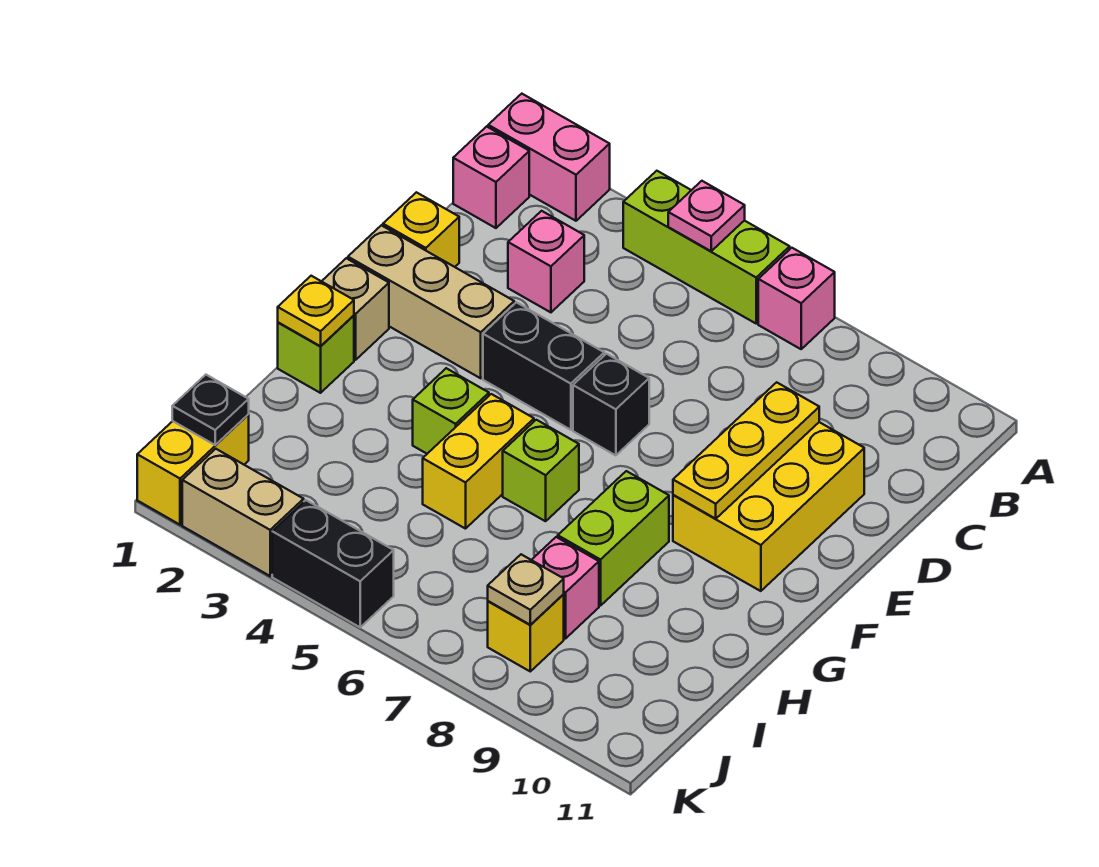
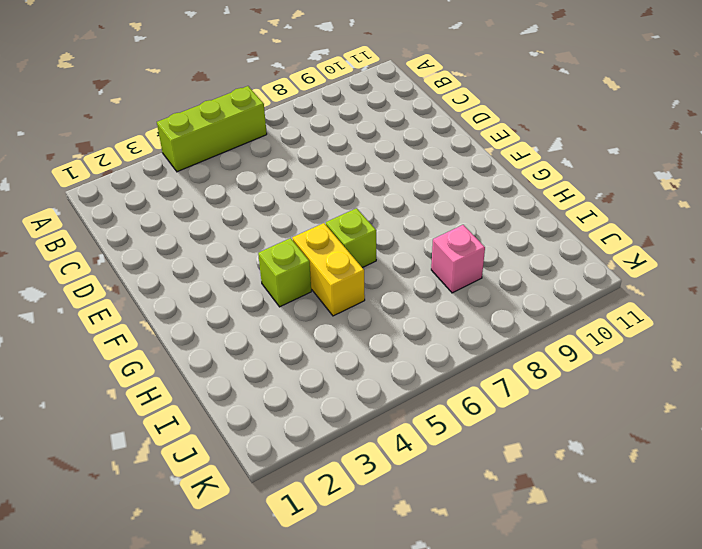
none -> pink brick A1:A2 level 1
none -> pink brick A7 level 1
none -> pink brick B1 level 1

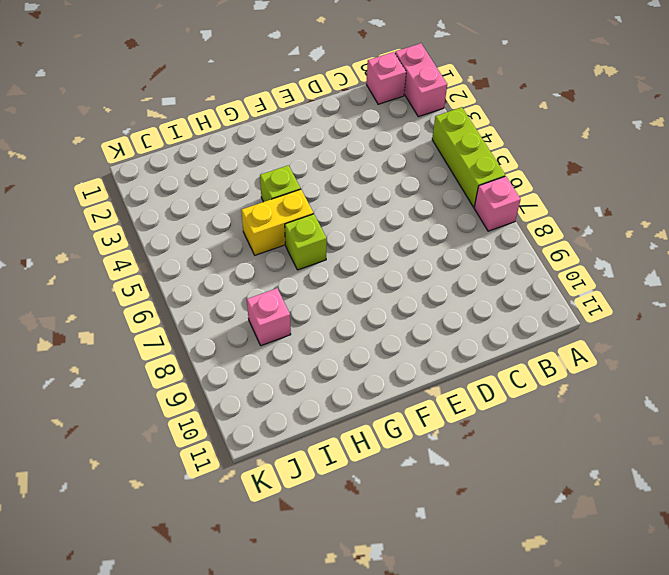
none -> pink brick C3 level 1
none -> yellow brick D1 level 1
none -> yellow brick D9:F10 level 1

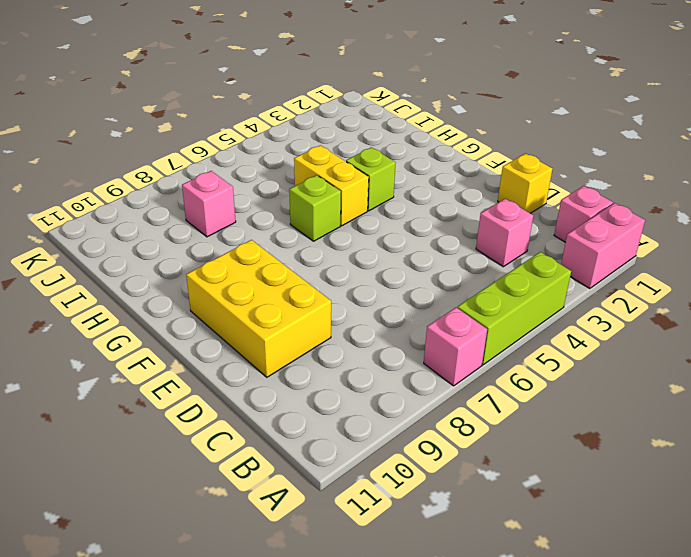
none -> tan brick E1:E3 level 1
none -> black brick E4:E5 level 1
none -> black brick E6 level 1

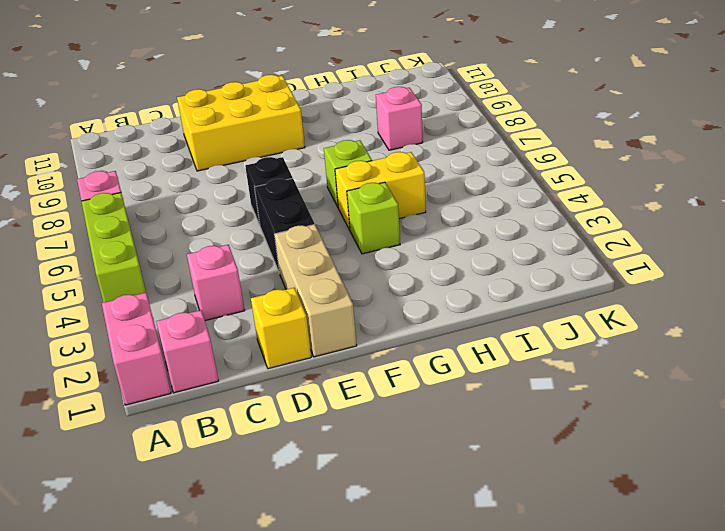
none -> tan brick F1 level 1
none -> lime brick G1 level 1
none -> lime brick G8:H8 level 1

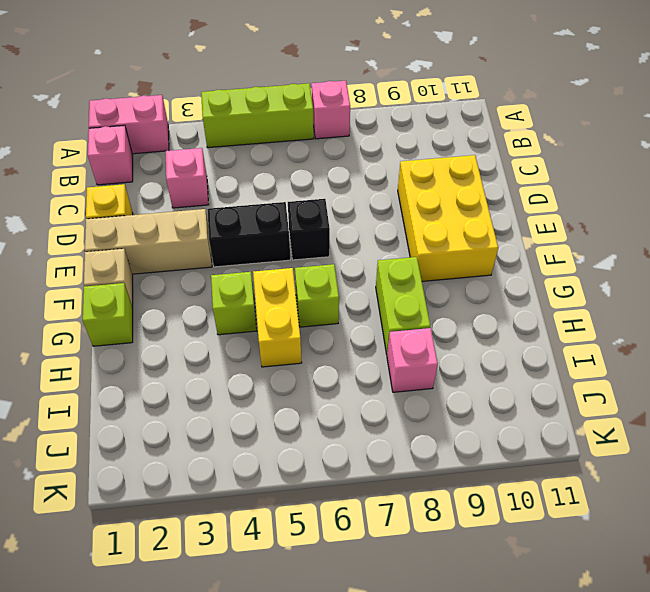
none -> yellow brick J1:K1 level 1
none -> yellow brick J8 level 1
none -> tan brick K2:K3 level 1

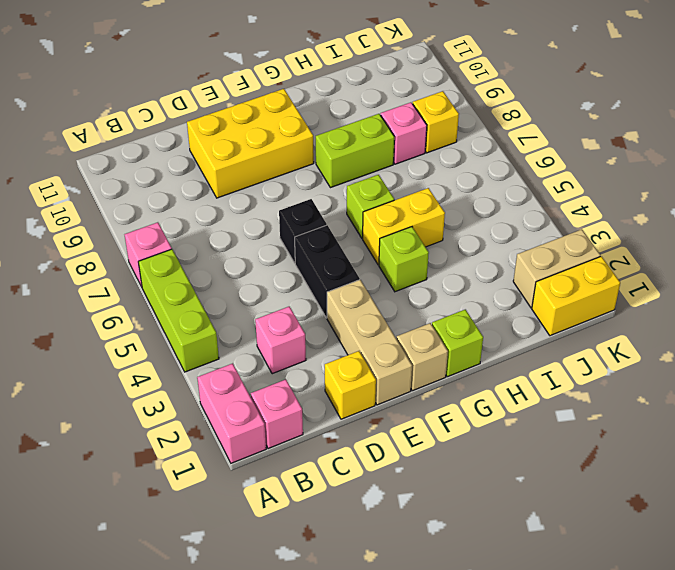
tan brick J2:K2 level 1 -> tan brick K2:K3 level 1
none -> black brick K4:K5 level 1
none -> pink plate A5 level 2
none -> yellow plate D9:F9 level 2

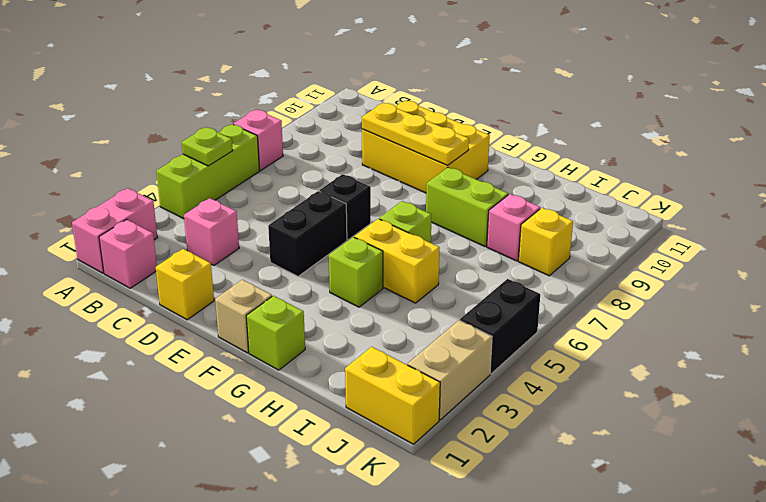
lime plate A5 level 2 -> pink plate A5 level 2
none -> tan brick E1:E3 level 1
none -> yellow plate G1 level 2
none -> black plate J1 level 2

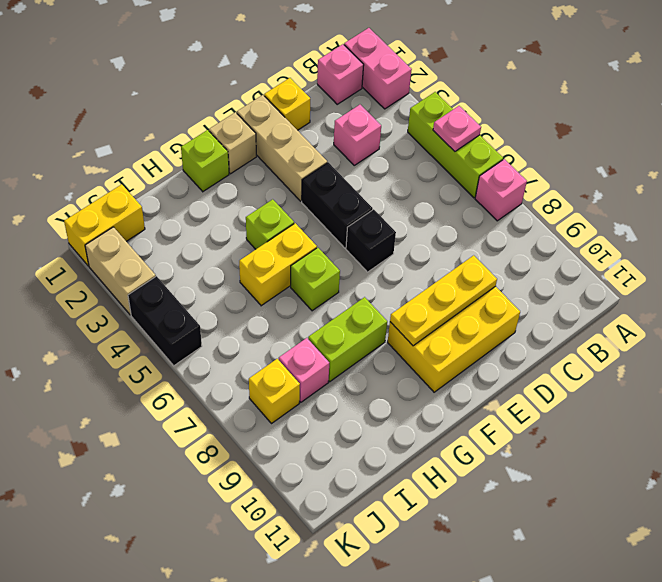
none -> yellow plate G1 level 2
none -> black plate J1 level 2
none -> tan plate J8 level 2

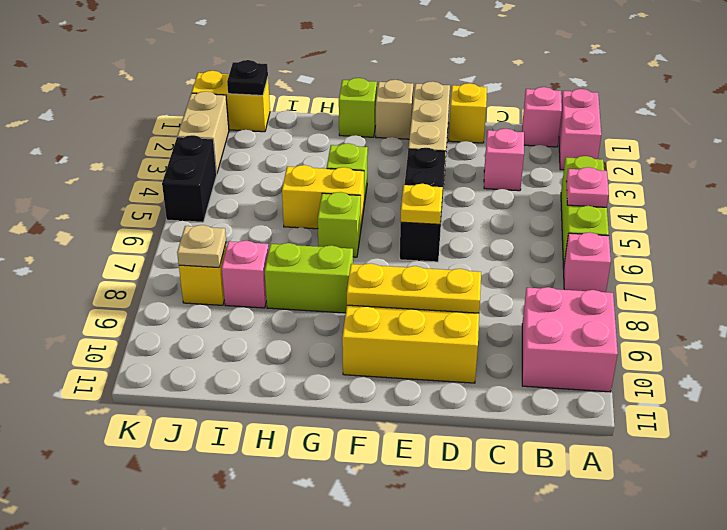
pink brick A9:B10 level 1 -> none
yellow plate E6 level 2 -> yellow plate G1 level 2

